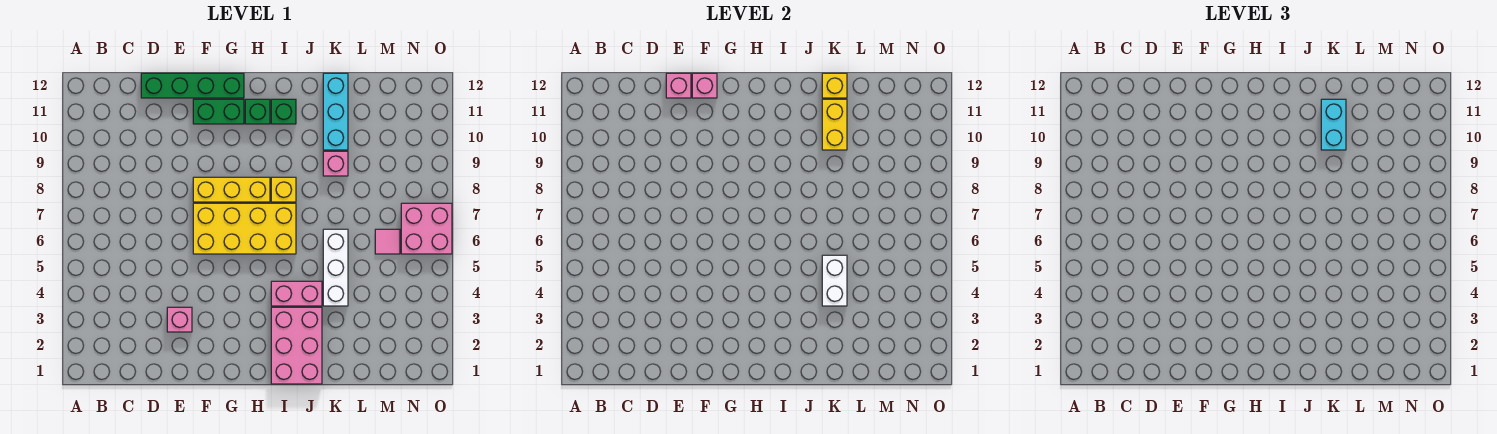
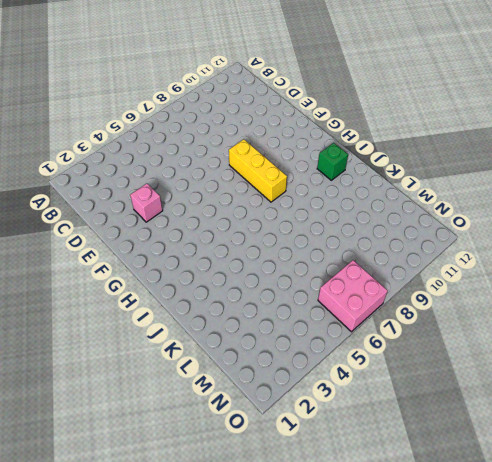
none -> green brick D12:G12 level 1
none -> yellow brick F6:I7 level 1
none -> green brick F11:G11 level 1

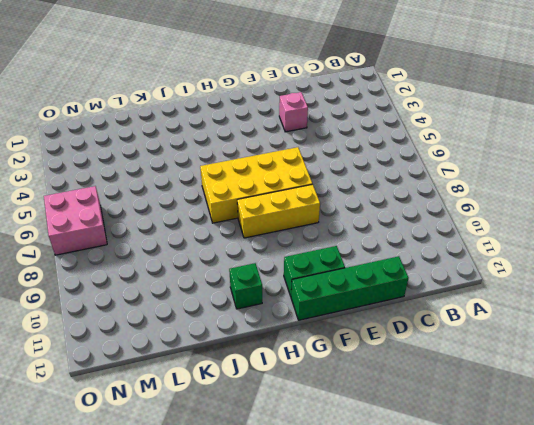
none -> green brick H11 level 1
none -> pink brick I1:J3 level 1
none -> pink brick I4:J4 level 1

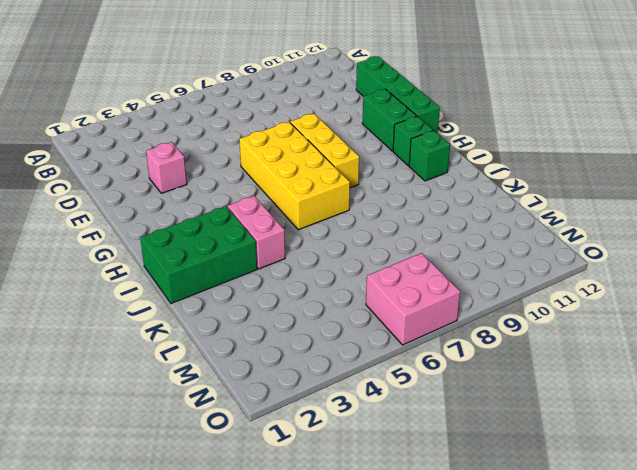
green brick I1:J3 level 1 -> pink brick I1:J3 level 1
none -> yellow brick I8 level 1
none -> white brick K4:K6 level 1
none -> pink brick K9 level 1

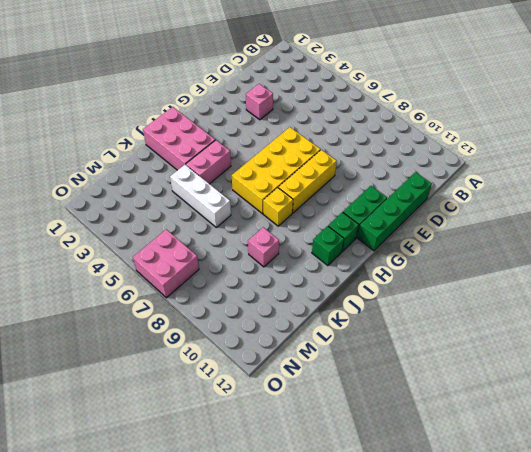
none -> cyan brick K10:K12 level 1
none -> pink tile M6 level 1
none -> pink brick E12 level 2

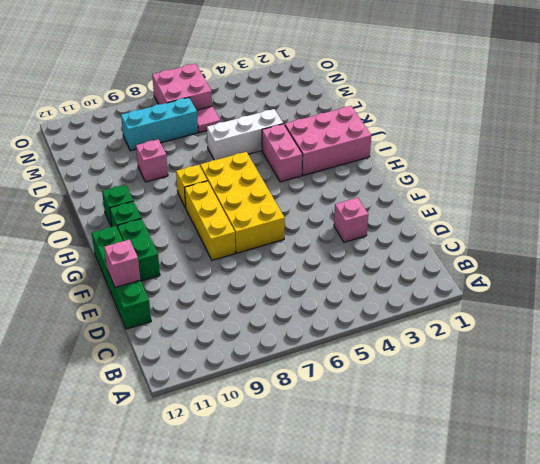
cyan brick M7:M9 level 1 -> cyan brick K10:K12 level 1
none -> pink brick F12 level 2
none -> white brick K4:K5 level 2
none -> yellow brick K10:K11 level 2

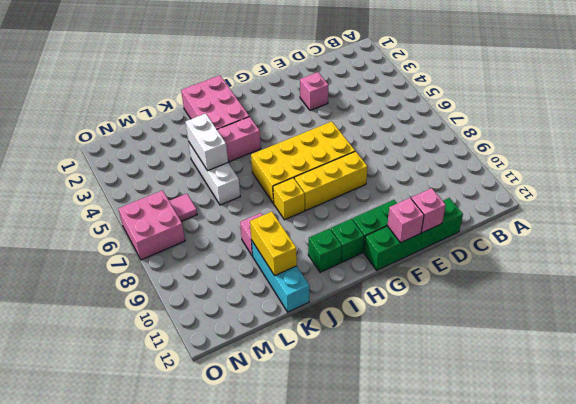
none -> yellow brick K12 level 2
none -> cyan brick K10:K11 level 3

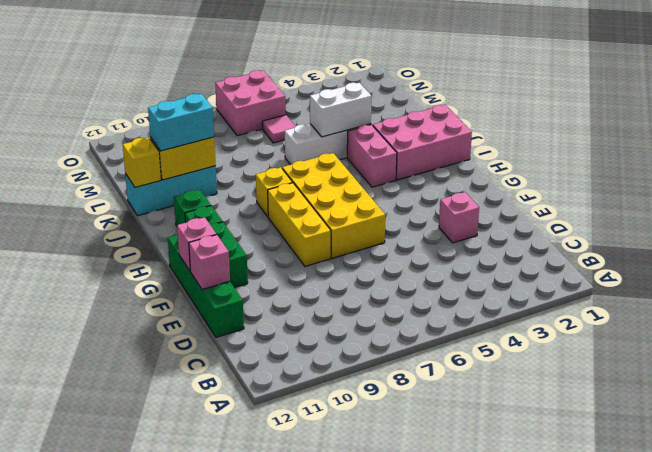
none -> pink brick K9 level 1

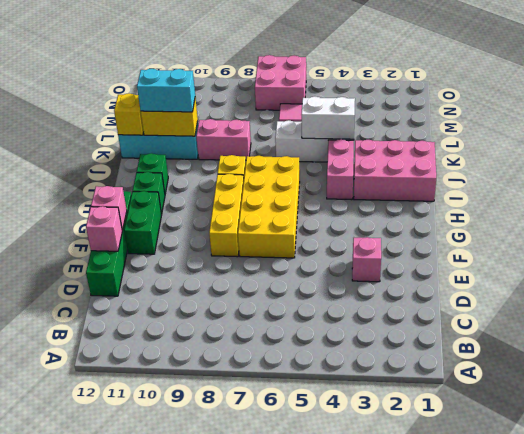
pink brick K8:K9 level 1 -> pink brick K9 level 1

